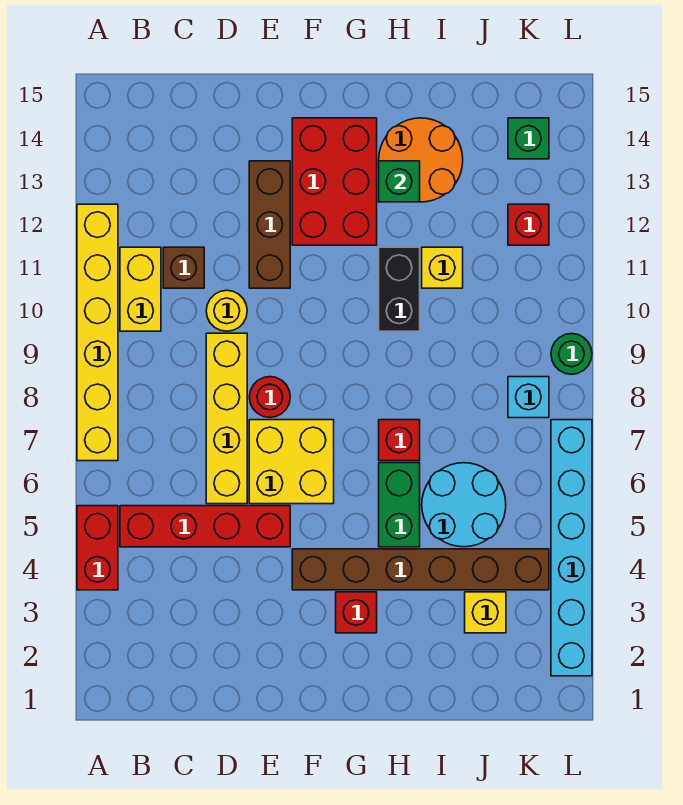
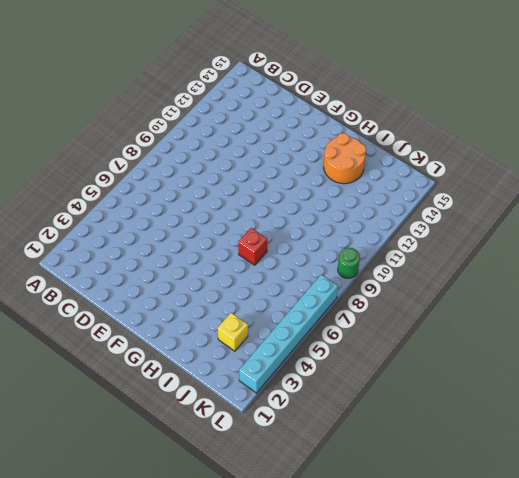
none -> red brick A4:A5 level 1
none -> yellow brick A7:A12 level 1
none -> red brick B5:E5 level 1

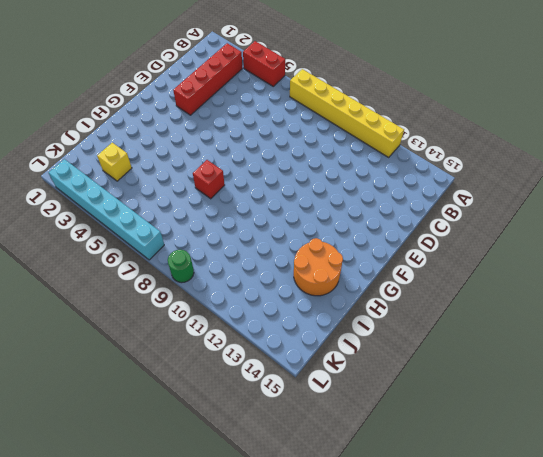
red brick B3:E3 level 1 -> red brick B5:E5 level 1
none -> yellow brick B10:B11 level 1
none -> brown brick C11 level 1
none -> yellow brick D6:D9 level 1

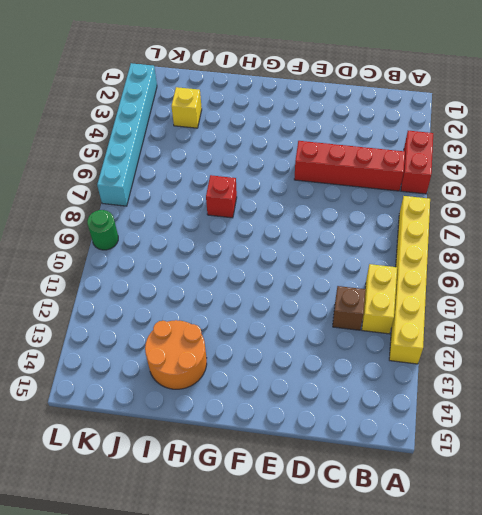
none -> yellow brick D6:D9 level 1
none -> yellow round brick D10 level 1
none -> yellow brick E6:F7 level 1

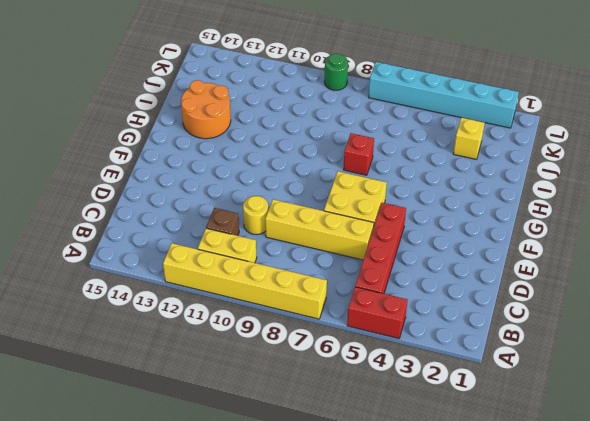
none -> red round brick E8 level 1
none -> brown brick E11:E13 level 1
none -> brown brick F4:K4 level 1

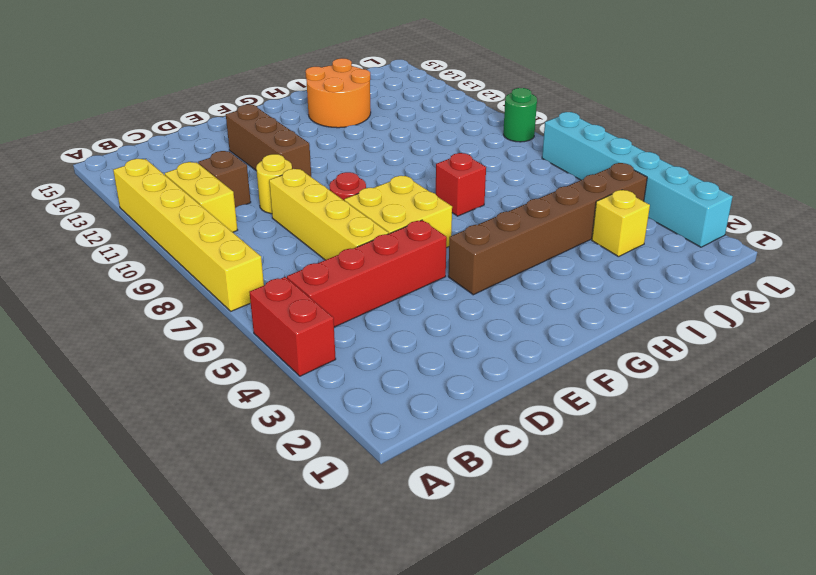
none -> red brick F12:G14 level 1
none -> red brick G3 level 1
none -> green brick H5:H6 level 1

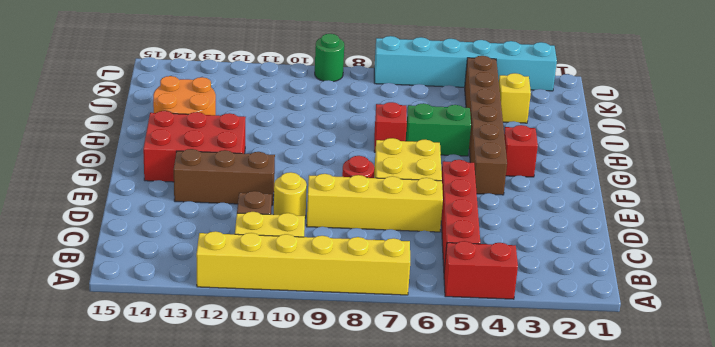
none -> black brick H10:H11 level 1
none -> cyan round brick I5:J6 level 1
none -> yellow brick I11 level 1

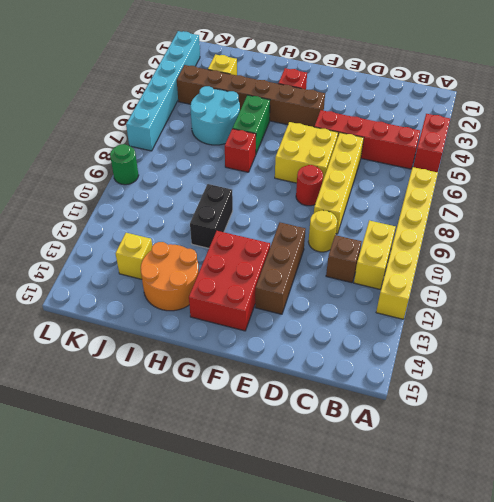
yellow brick J13 level 1 -> yellow brick I11 level 1
none -> cyan brick K8 level 1
none -> red brick K12 level 1
none -> green brick K14 level 1

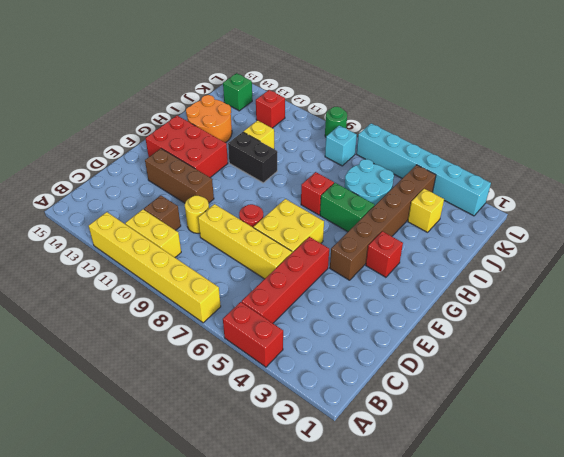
none -> green brick H13 level 2

